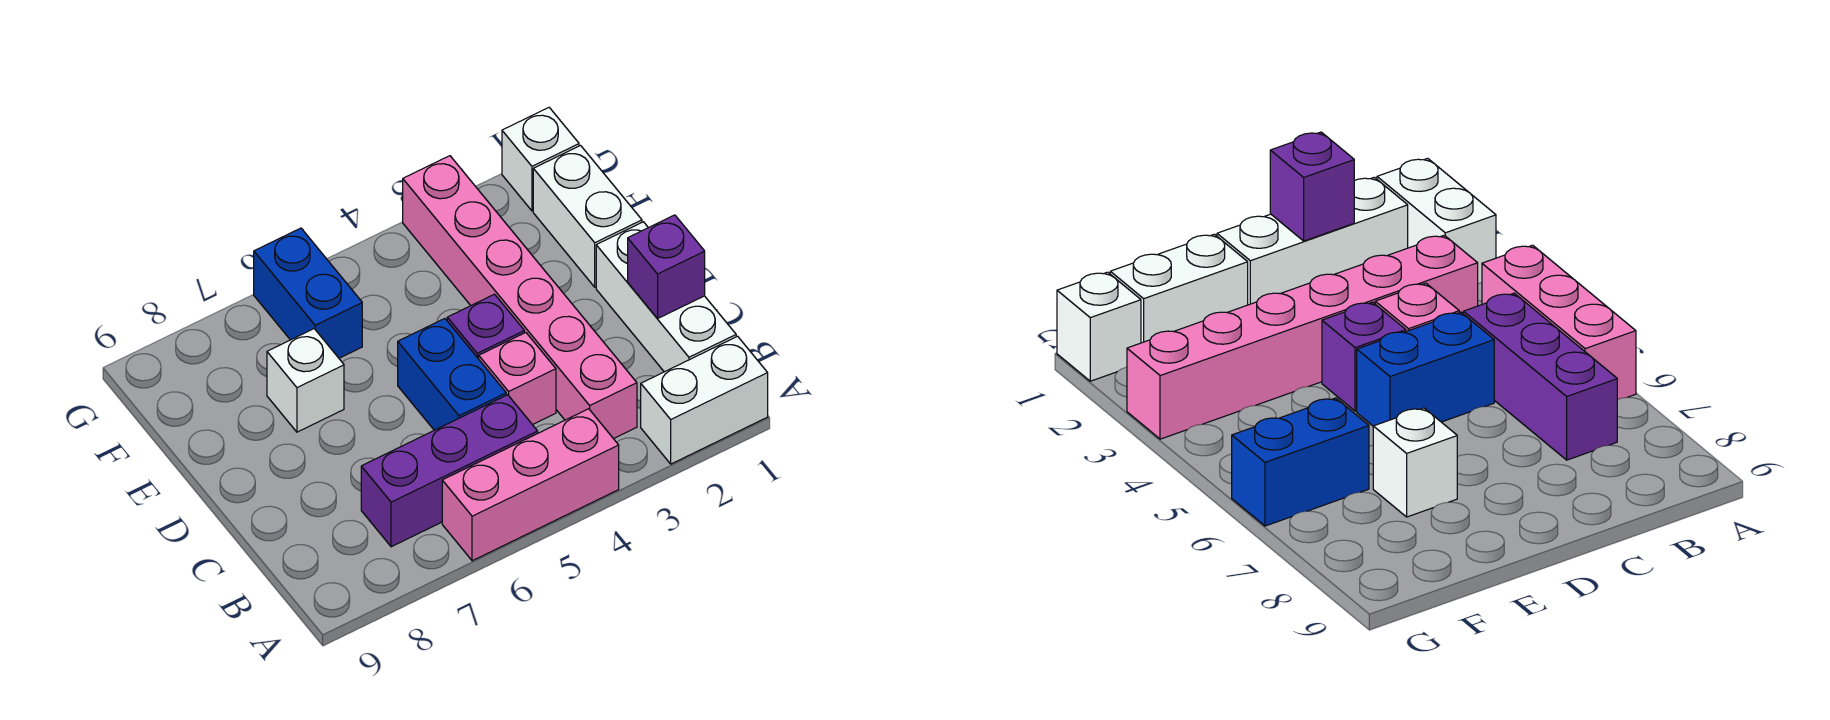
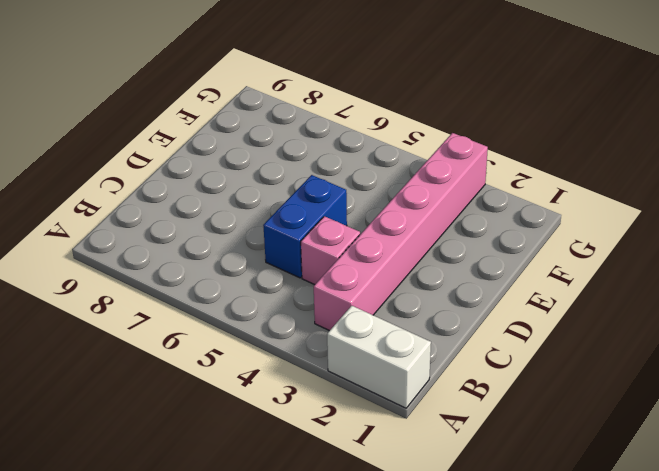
none -> pink brick A4:A6 level 1
none -> white brick B1:D1 level 1
none -> purple brick B5:B7 level 1

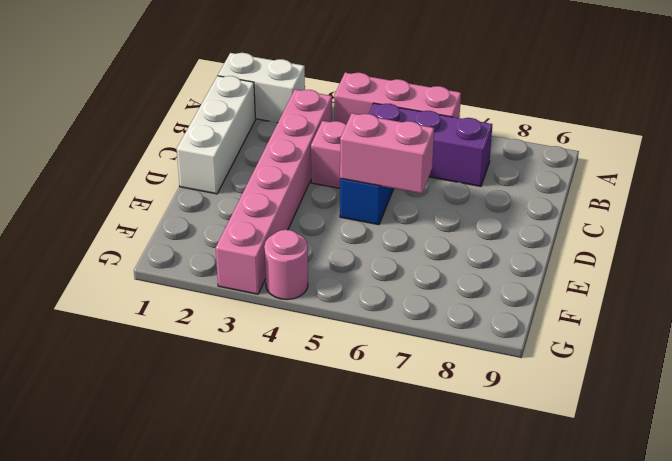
pink brick D5:D6 level 2 -> none
pink round brick G4 level 1 -> none
none -> purple brick D4 level 1
none -> white brick E1:F1 level 1
none -> white brick E7 level 1

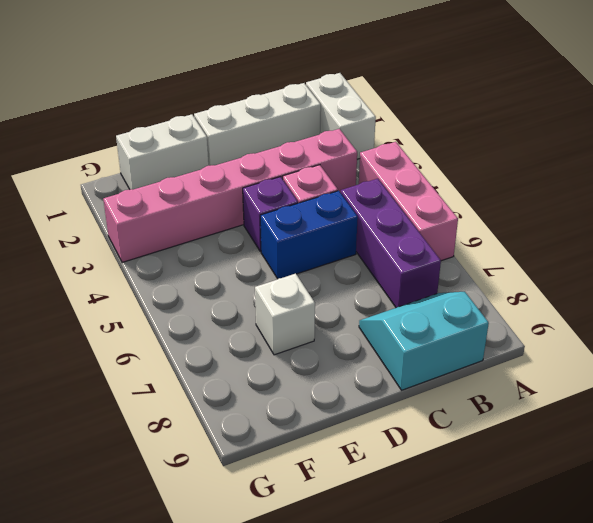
cyan slope B8:C9 level 1 top 9 -> none
none -> blue brick F6:G6 level 1
none -> white brick G1 level 1
none -> purple brick C1 level 2

